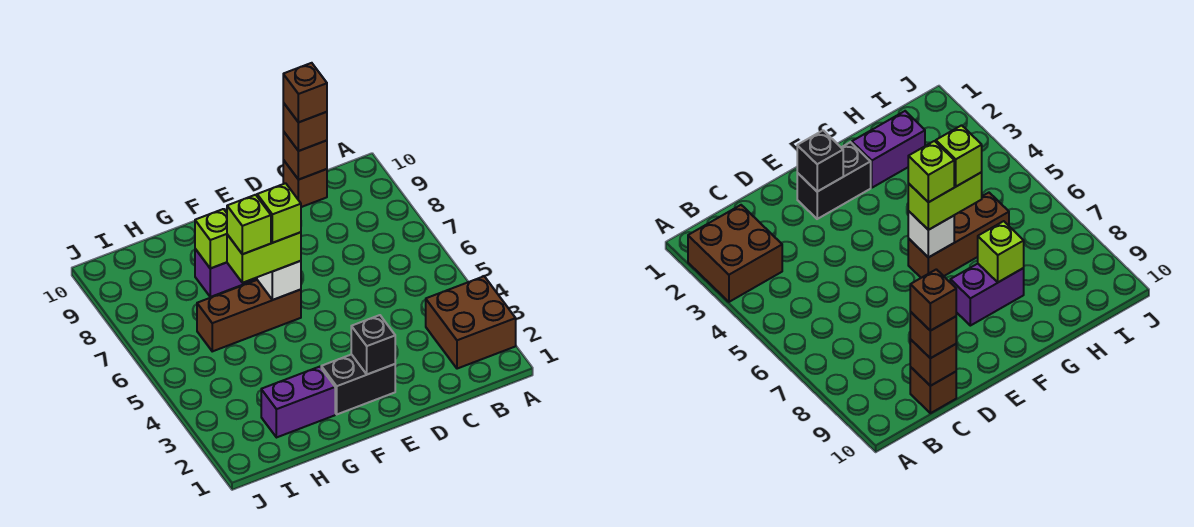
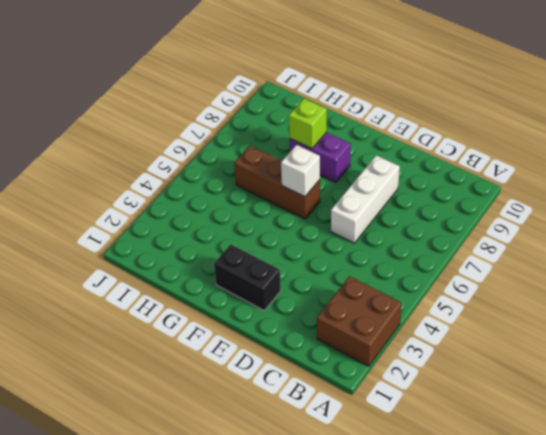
white brick D6:D8 level 1 -> none
none -> brown brick C10 level 1
none -> purple brick G2:H2 level 1
none -> brown brick C10 level 2

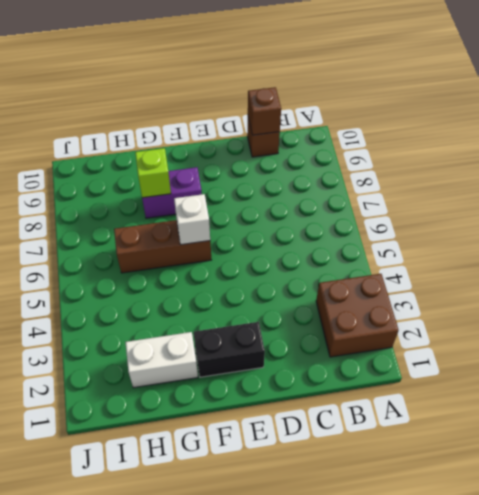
white brick G2:H2 level 1 -> purple brick G2:H2 level 1
none -> black brick E2 level 2
none -> brown brick C10 level 3
none -> lime brick F6:G6 level 3

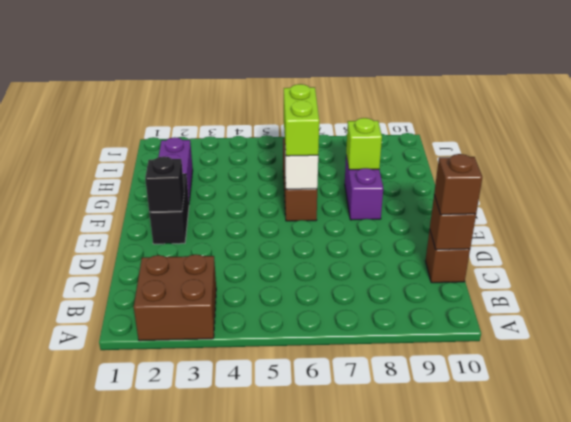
none -> brown brick C10 level 4
none -> lime brick F6 level 4
none -> lime brick G6 level 4

